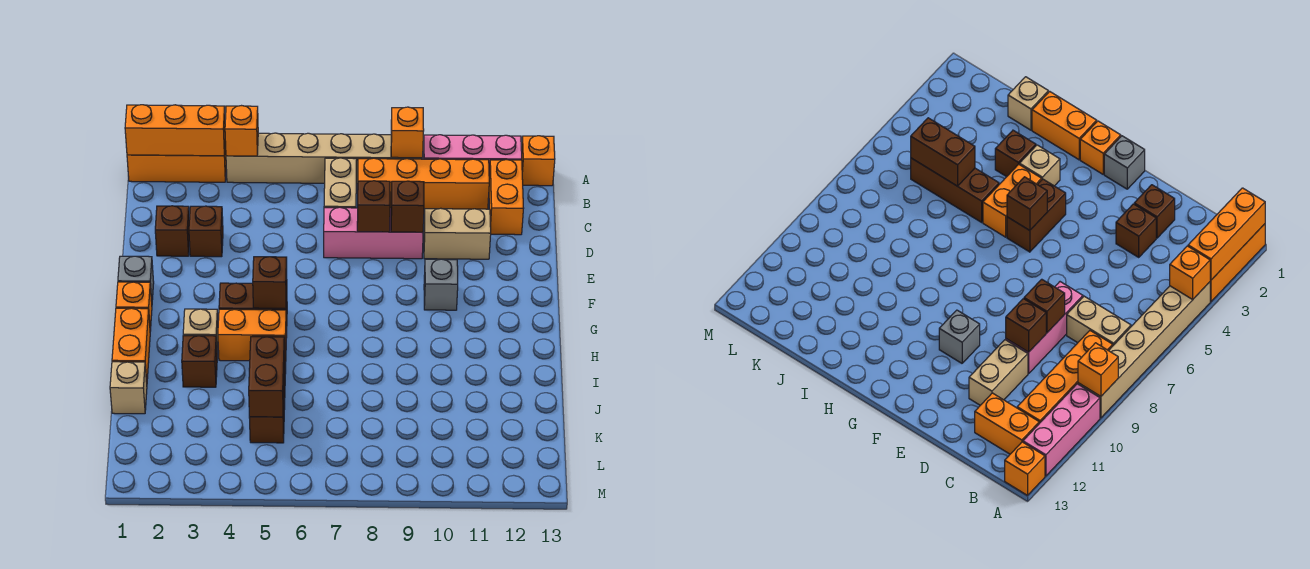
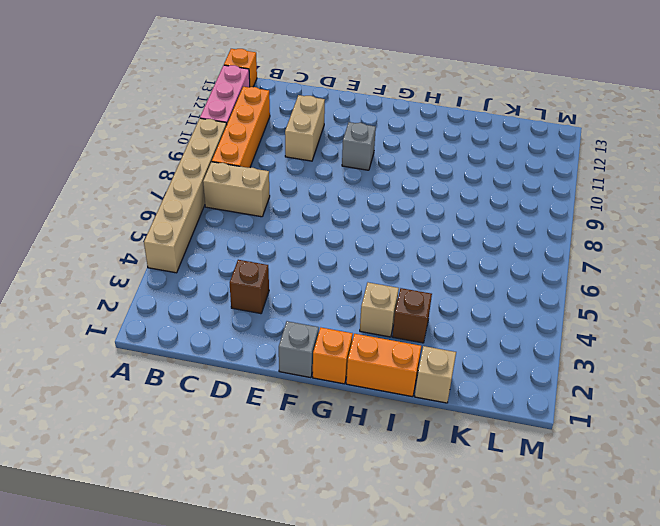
none -> orange brick A1:A3 level 1
none -> orange brick B12:C12 level 1
none -> brown brick D2 level 1

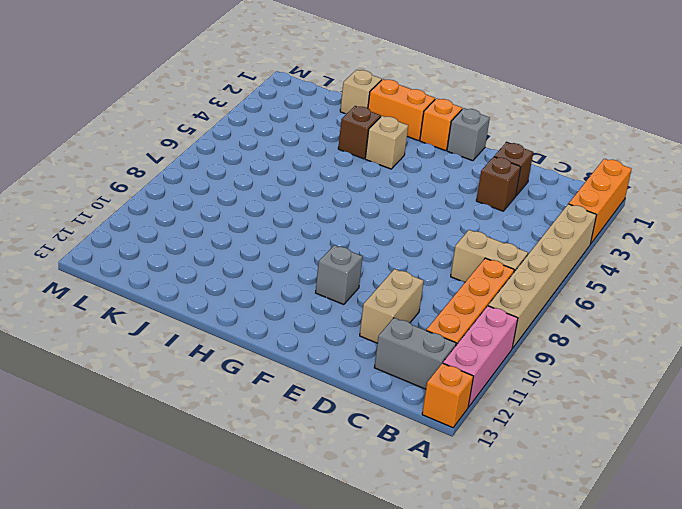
grey brick B12:C12 level 1 -> orange brick B12:C12 level 1
none -> pink brick D7:D9 level 1
none -> brown brick G4:G5 level 1
none -> orange brick H4:H5 level 1

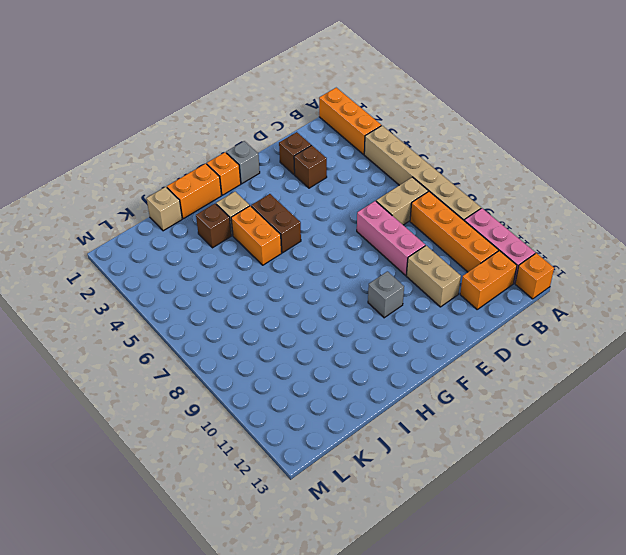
none -> brown brick I5:K5 level 1
none -> orange brick A1:A3 level 2
none -> orange brick A4 level 2

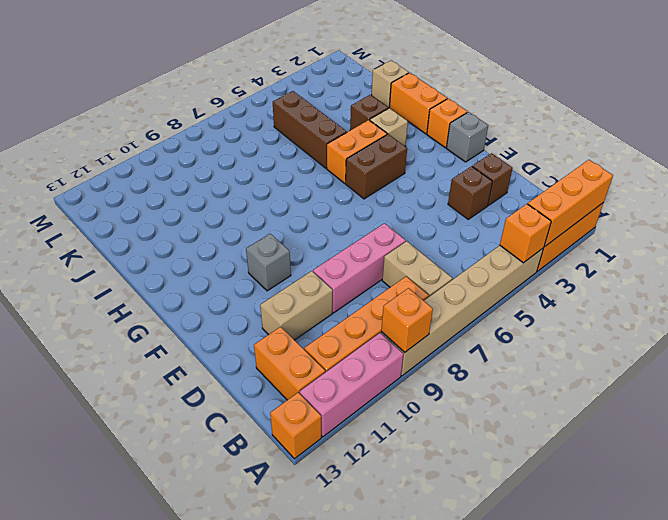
none -> brown brick D8 level 2
none -> brown brick D9 level 2
none -> brown brick G5 level 2

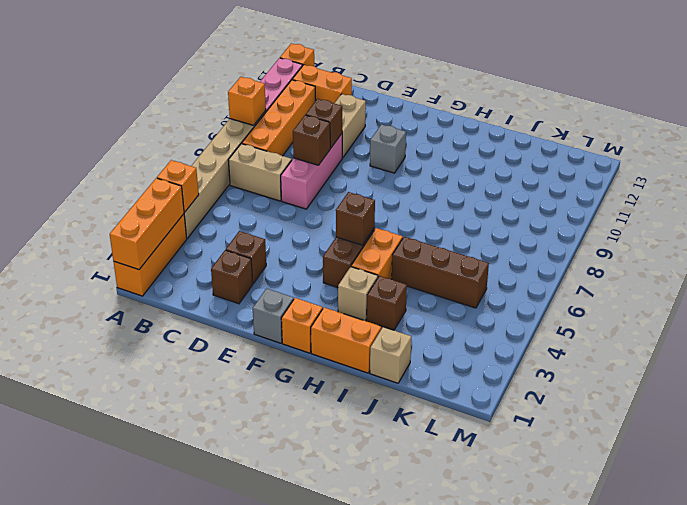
none -> brown brick J5:K5 level 2

